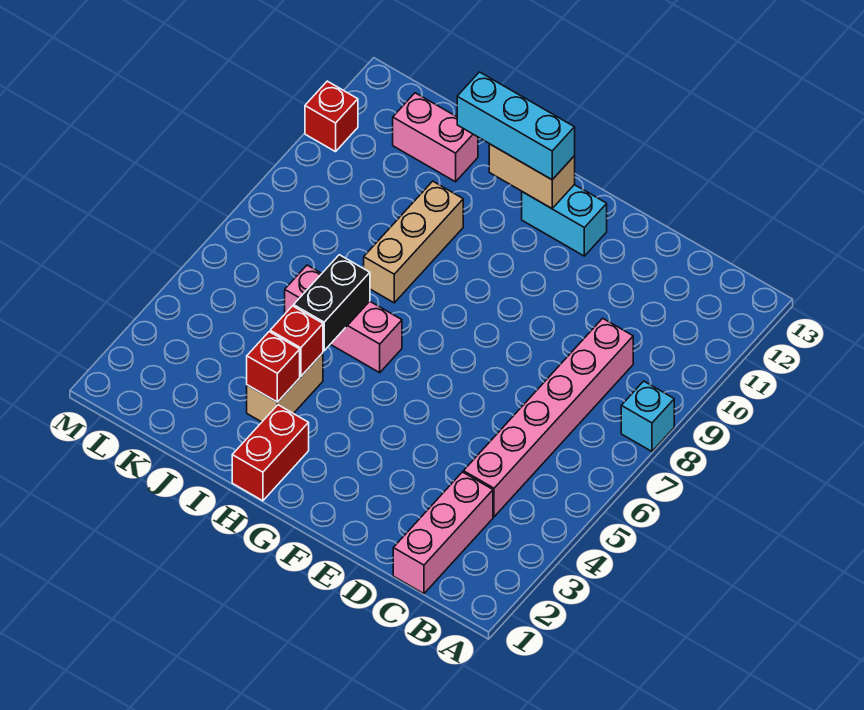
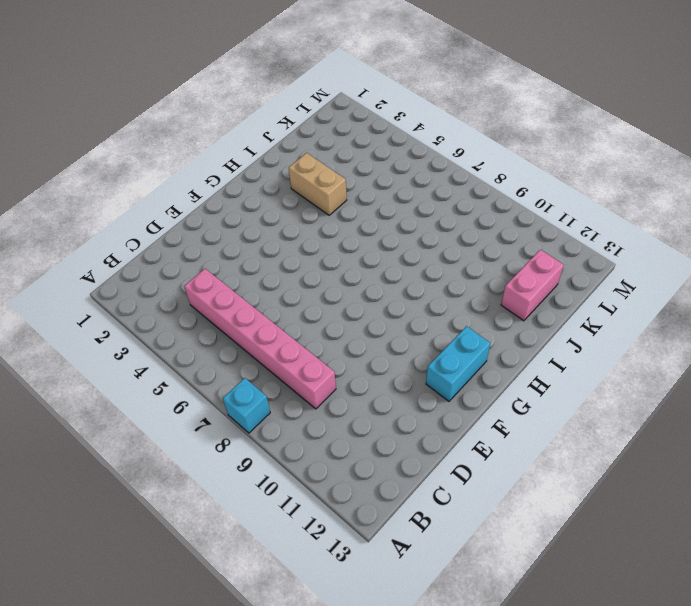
none -> pink brick C1:C3 level 1
none -> red brick H1:H2 level 1
none -> pink brick H6:J6 level 1

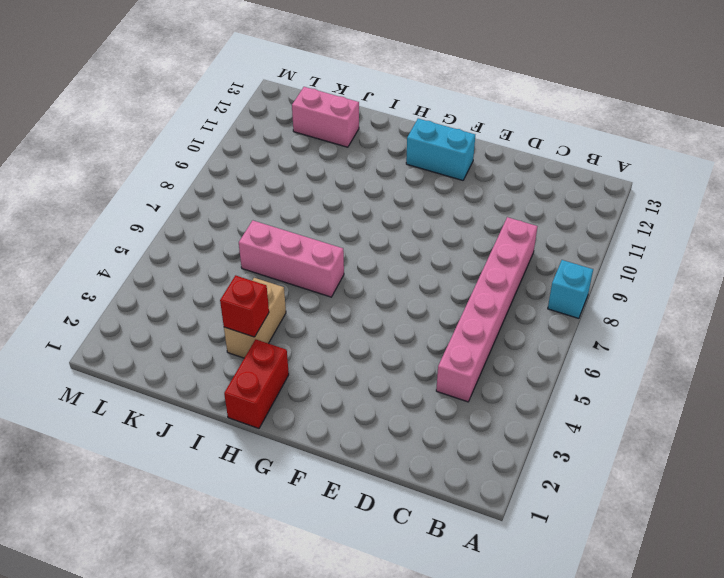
none -> pink brick C1:C3 level 1
none -> tan brick I8:I10 level 1
none -> red brick M11 level 1

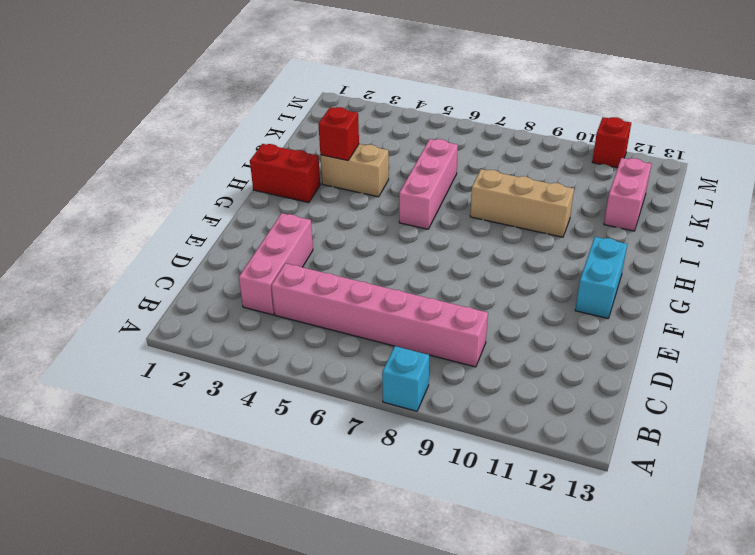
pink brick C3:E3 level 1 -> pink brick C1:C3 level 1
none -> tan brick G12:H12 level 2
none -> red brick I4 level 2
none -> black brick I5:I6 level 2

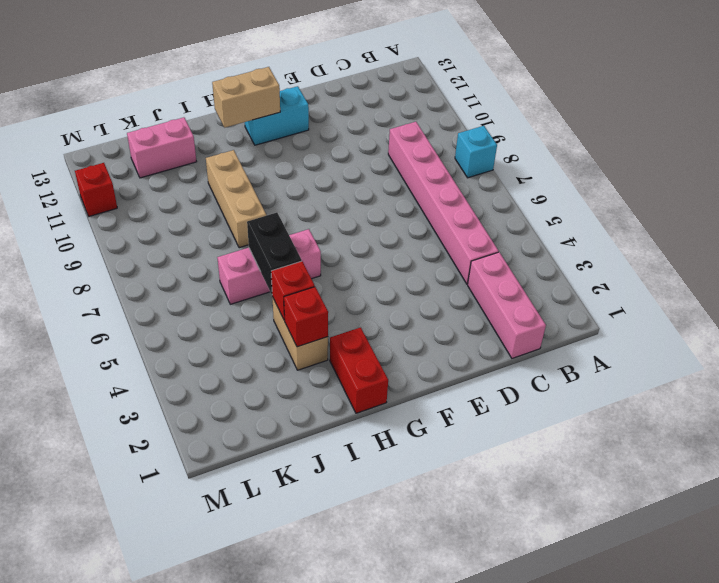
none -> cyan brick G12:I12 level 3

